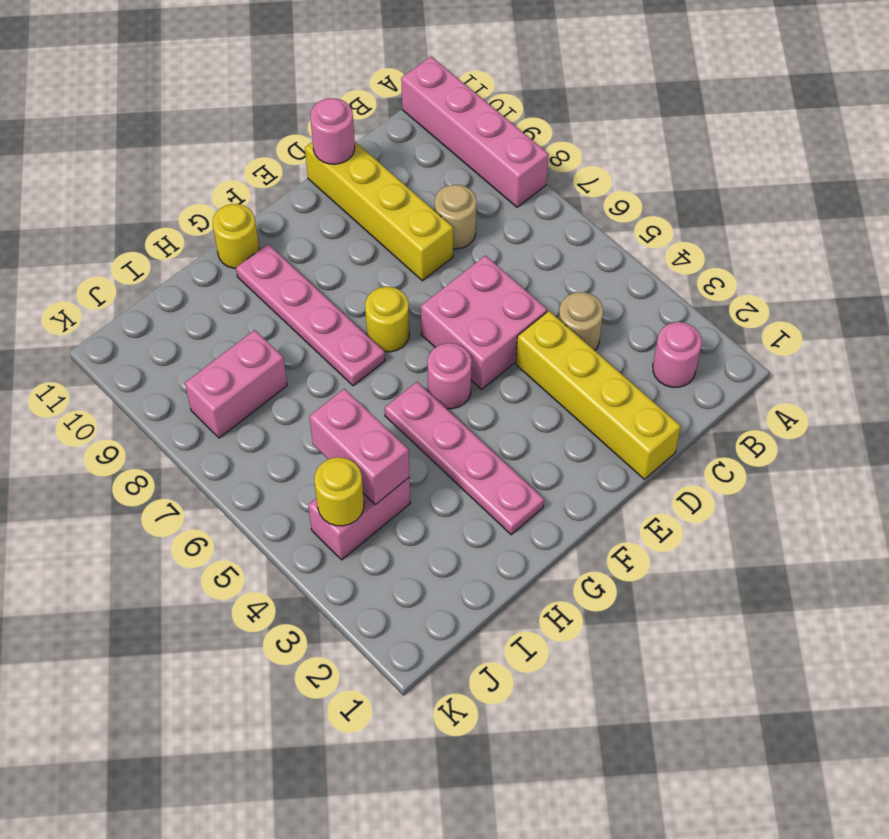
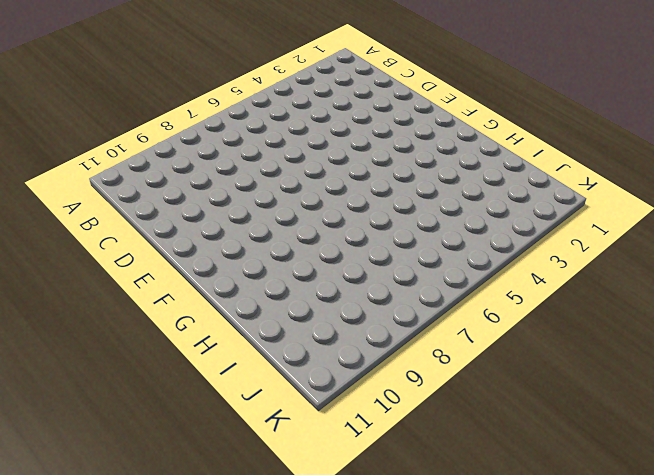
none -> pink brick A8:A11 level 1
none -> pink round brick B2 level 1
none -> tan round brick C4 level 1

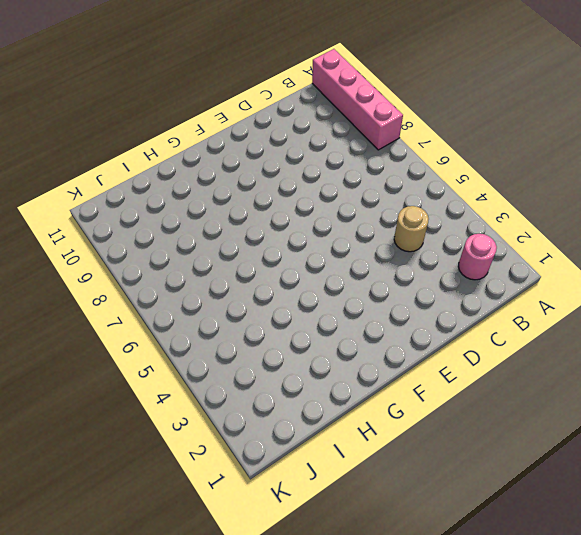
none -> tan round brick C8 level 1
none -> yellow brick D1:D4 level 1
none -> pink brick D5:E6 level 1

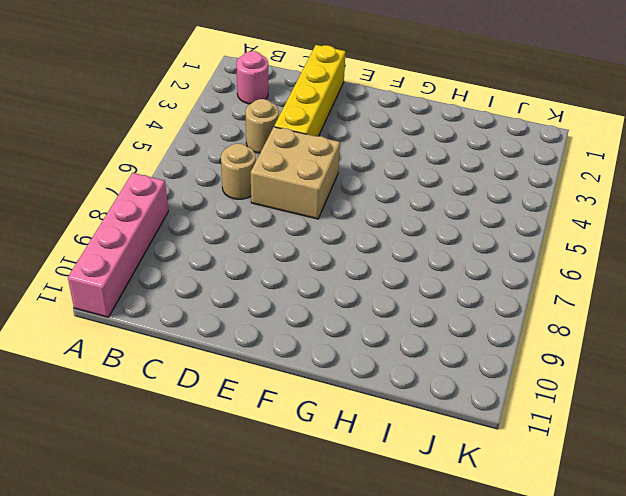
tan round brick C6 level 1 -> tan round brick C8 level 1
tan brick D5:E6 level 1 -> pink brick D5:E6 level 1
none -> yellow brick D8:D11 level 1
none -> pink round brick F5 level 1
none -> yellow round brick F7 level 1

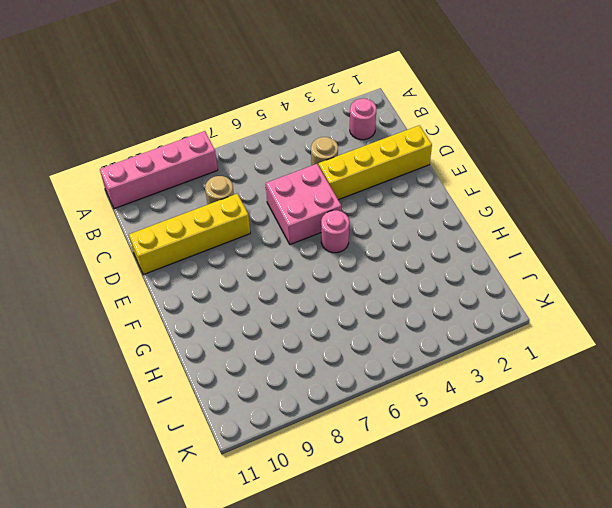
none -> yellow round brick F7 level 1
none -> pink plate G2:G5 level 1
none -> pink plate G7:G10 level 1

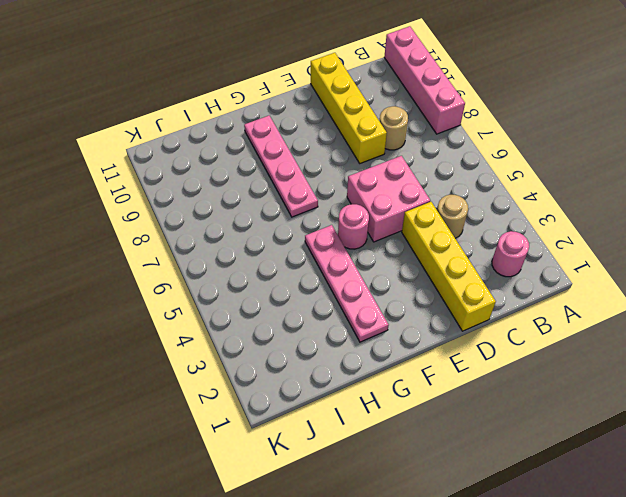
none -> yellow round brick F7 level 1
none -> yellow round brick G11 level 1
none -> pink brick I4:J4 level 1

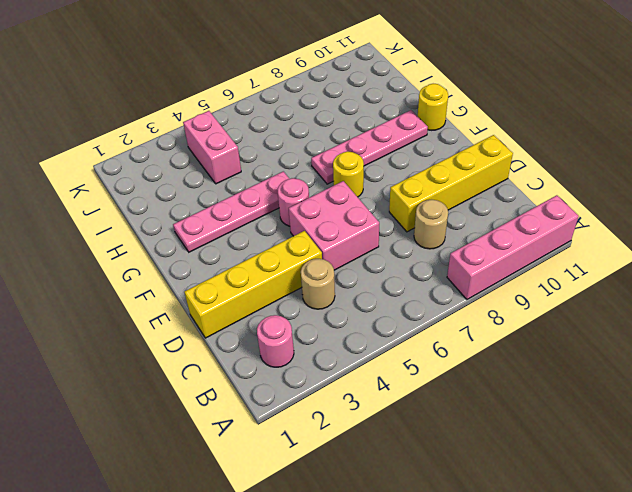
none -> pink brick I8:J8 level 1
none -> pink round brick D11 level 2
none -> pink brick I4:I5 level 2

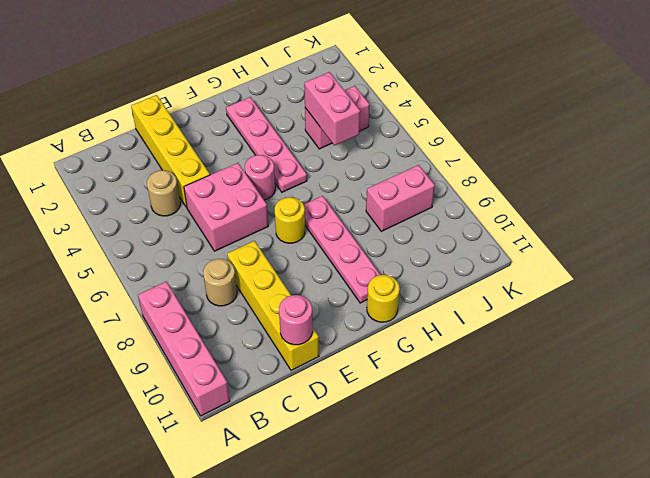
none -> pink round brick B2 level 1
none -> yellow round brick J4 level 2

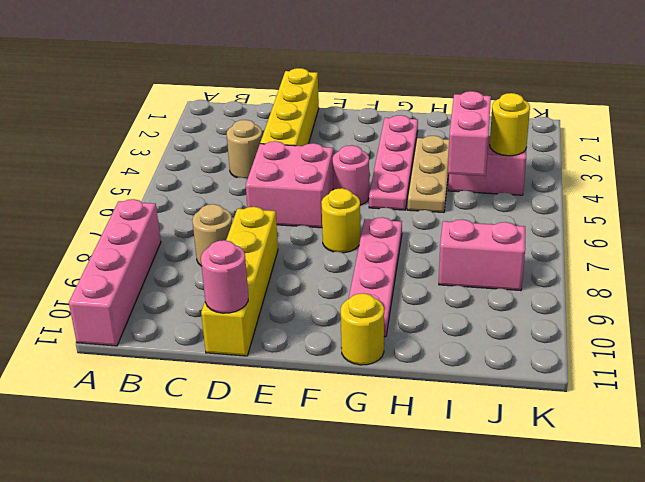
tan plate H3:H5 level 1 -> none
none -> pink round brick B2 level 1

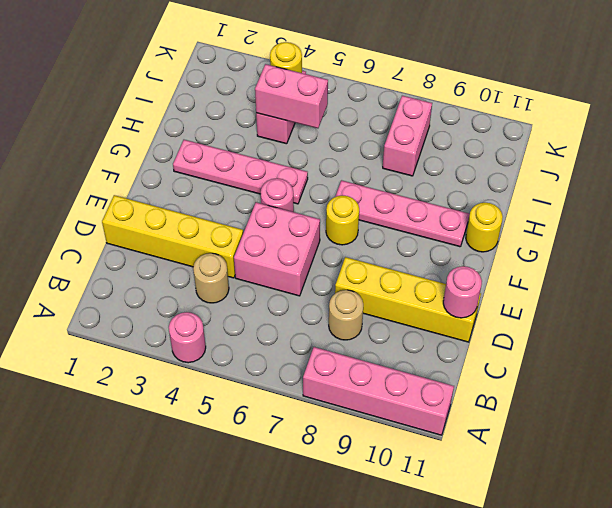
pink round brick A4 level 1 -> pink round brick B2 level 1

